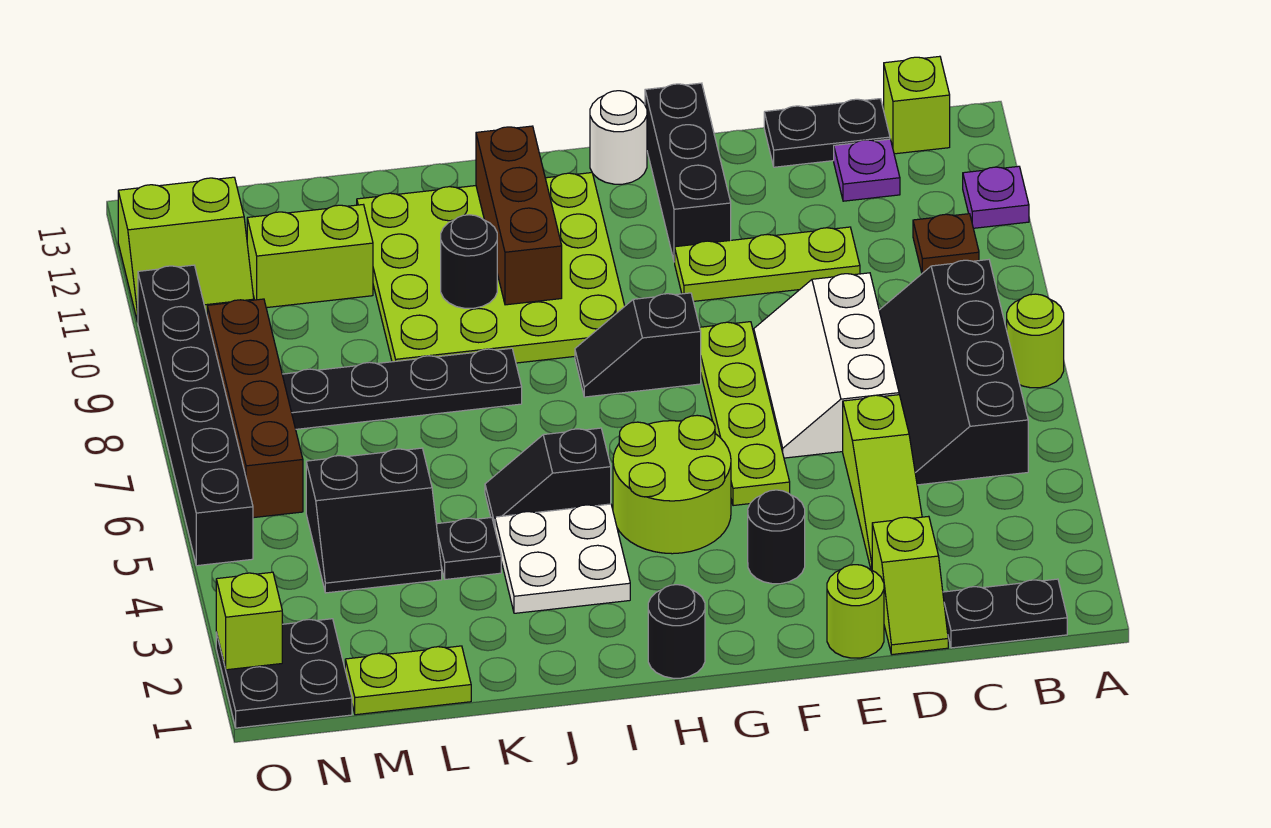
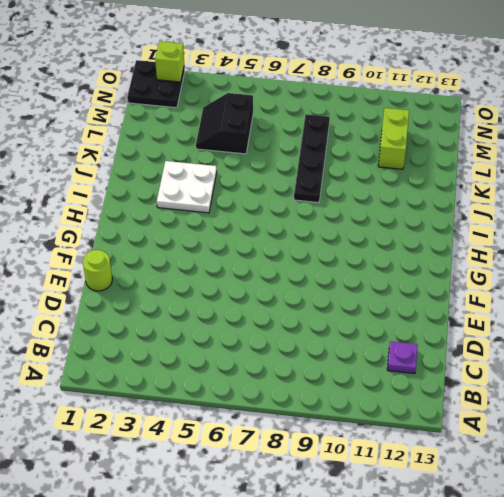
none -> lime round brick A7 level 1
none -> purple plate A11 level 1
none -> black plate B1:C1 level 1
none -> black slope B5:C8 level 1 top B

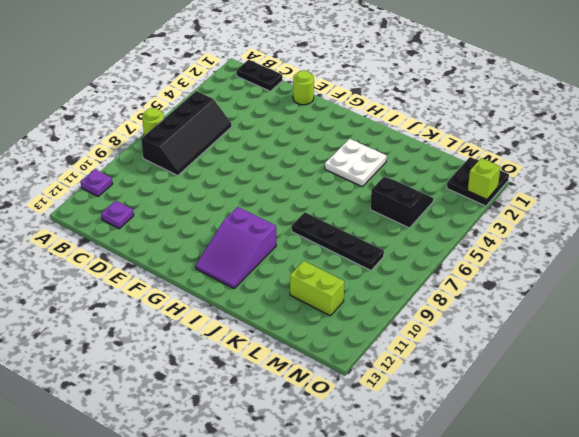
purple slope H10:I12 level 1 top 10 -> lime plate H9:K12 level 1
none -> brown plate B10 level 1
none -> lime brick B13 level 1
none -> black plate C13:D13 level 1
none -> lime slope D1:D2 level 1 top 2

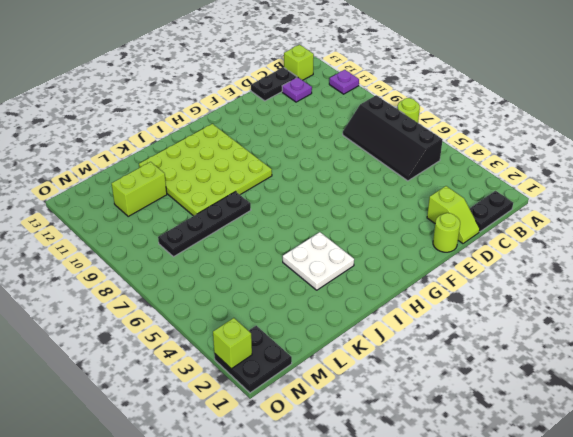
none -> brown plate B10 level 1
none -> lime slope D3:D5 level 1 top 5
none -> white slope D6:E8 level 1 top D
none -> lime plate D10:F10 level 1

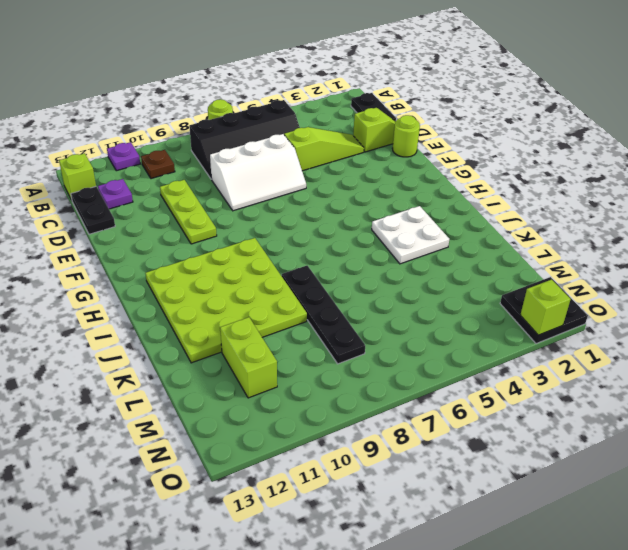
none -> black round brick F3 level 1
none -> lime plate F5:F8 level 1
none -> black brick F11:F13 level 1
none -> lime round brick G4:H5 level 1

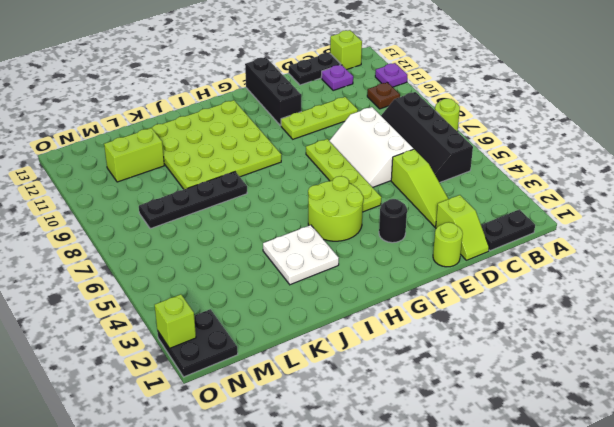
none -> black slope G8:H8 level 1 top G
none -> white round brick G13 level 1
none -> black round brick H1 level 1
none -> black slope I5:J5 level 1 top I

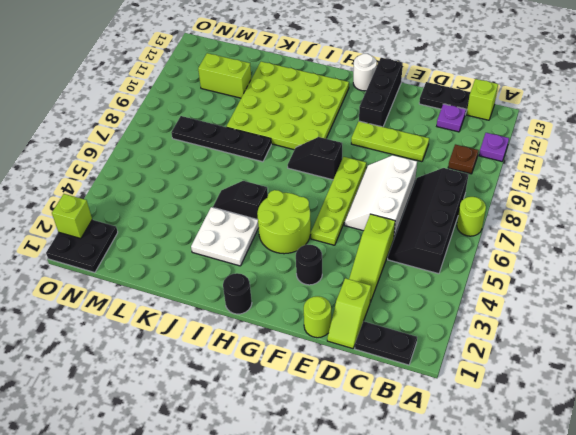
none -> black plate K4 level 1
none -> lime plate L1:M1 level 1
none -> black slope L4:M5 level 1 top 5
none -> brown brick N6:N9 level 1

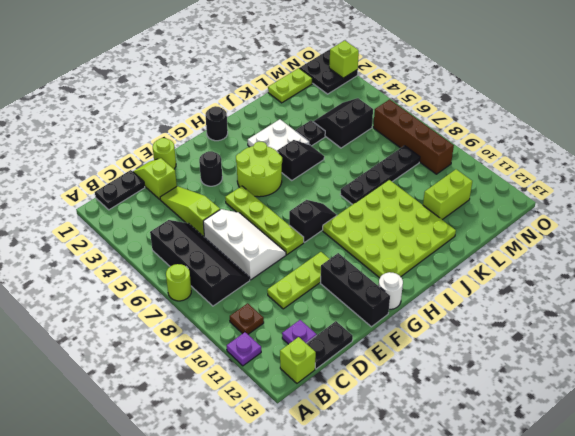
none -> lime slope N11:O12 level 1 top 12
none -> black brick O5:O10 level 1
none -> brown brick I10:I12 level 2
none -> black round brick J10 level 2

